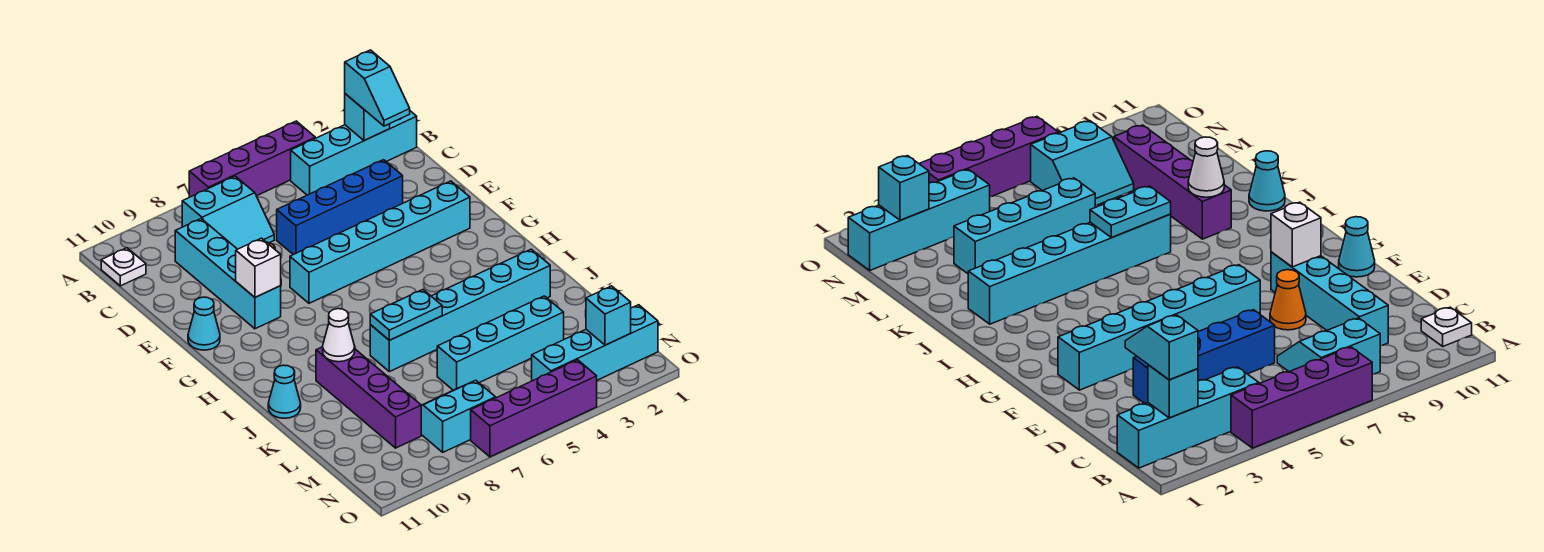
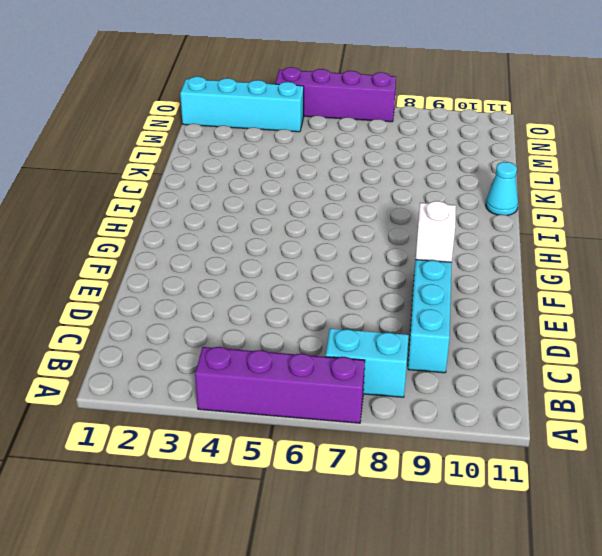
none -> cyan brick B1:B4 level 1
none -> white plate B11 level 1
none -> blue brick D3:D6 level 1

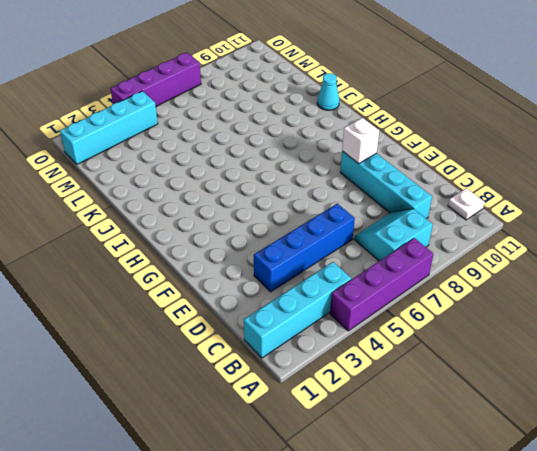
none -> orange cone E8 level 1
none -> cyan brick F2:F7 level 1
none -> cyan cone F11 level 1

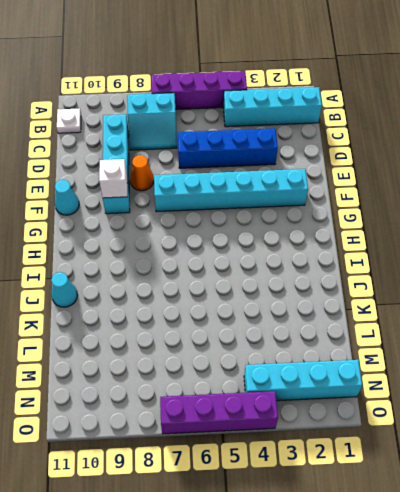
none -> cyan brick J2:J7 level 1
none -> purple brick J9:M9 level 1
none -> cyan brick L3:L6 level 1

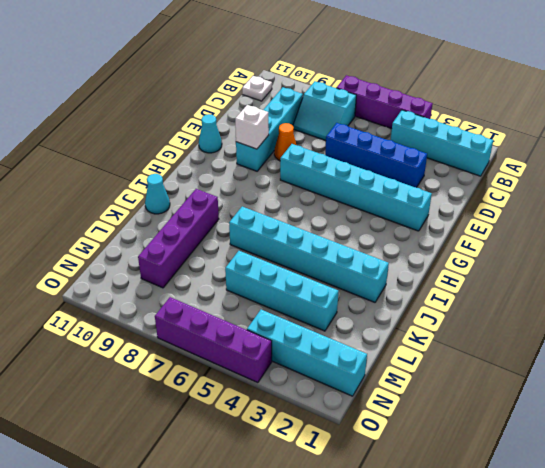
none -> cyan slope M7:N8 level 1 top N
none -> cyan brick B2 level 2
none -> cyan plate J6:J7 level 2

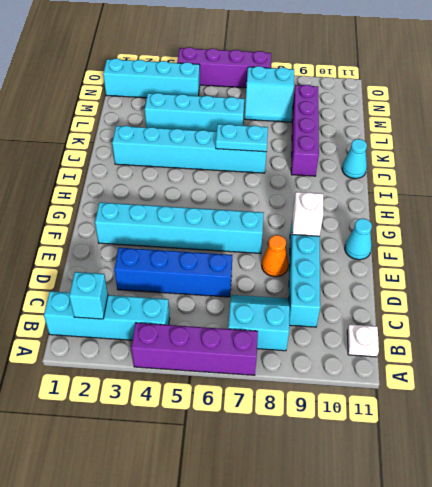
none -> white cone J9 level 2
none -> cyan brick N2 level 2
none -> cyan slope B2:C2 level 3 top B

